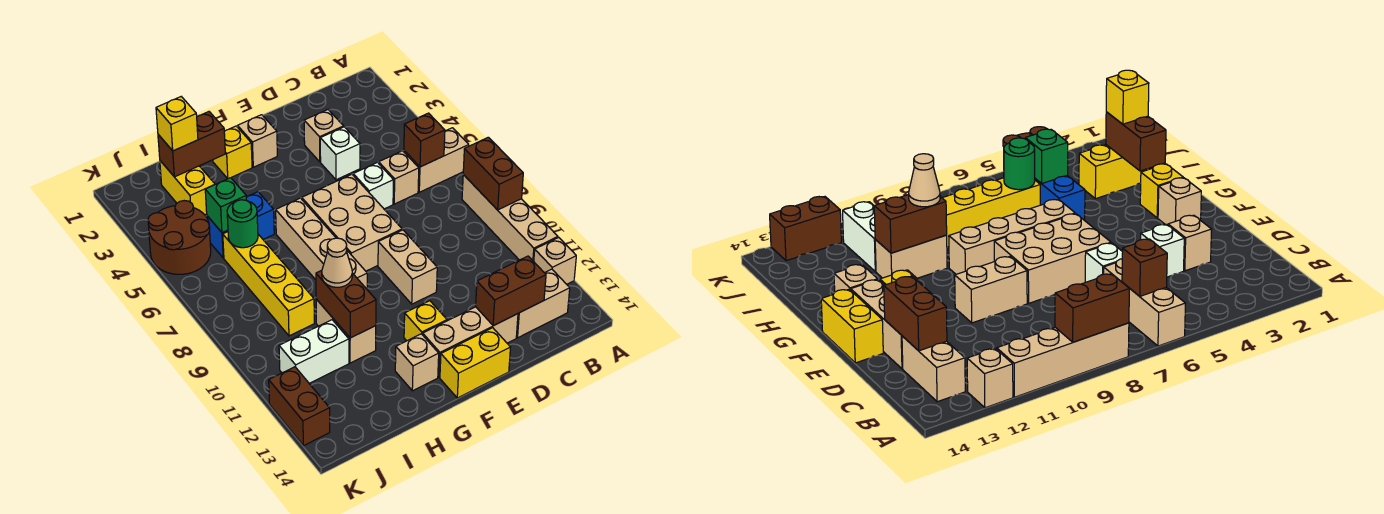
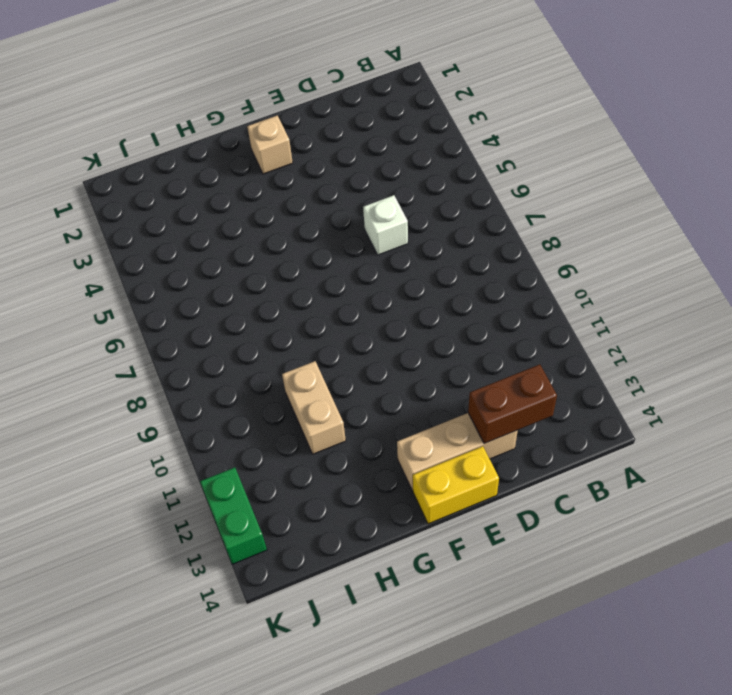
green brick K12:K13 level 1 -> brown brick K12:K13 level 1
none -> tan brick A6:B6 level 1
none -> tan brick A8:A11 level 1
none -> tan brick A12 level 1
none -> tan brick B13:C13 level 1

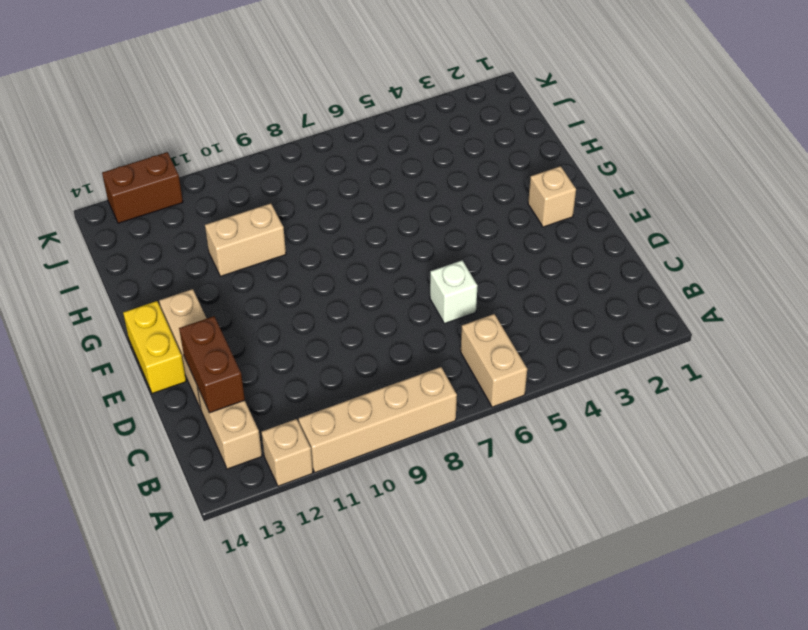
none -> tan brick C6 level 1
none -> tan brick D3 level 1
none -> white brick D4 level 1
none -> tan brick E6:F8 level 1

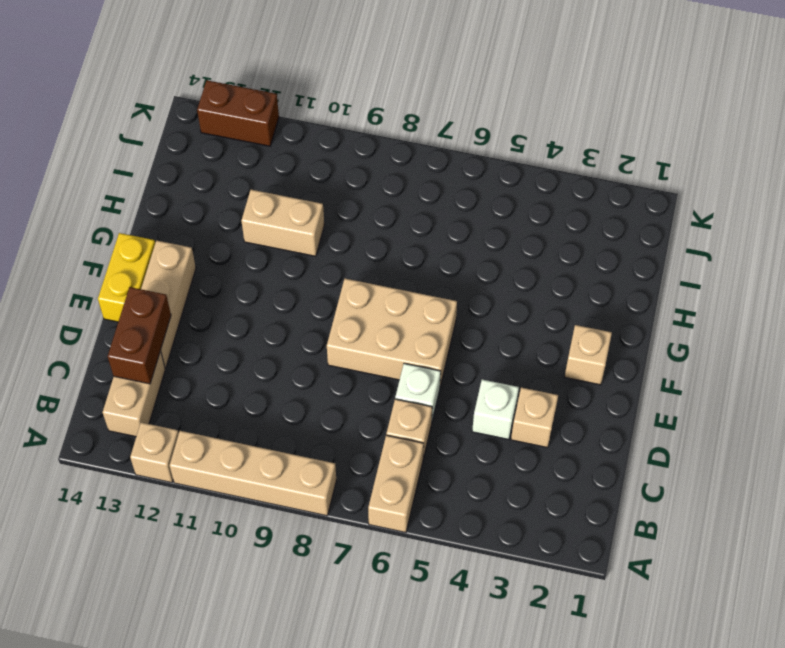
none -> tan brick E9:E10 level 1
none -> yellow brick F12 level 1
none -> yellow brick G2 level 1
none -> tan brick G6:G9 level 1

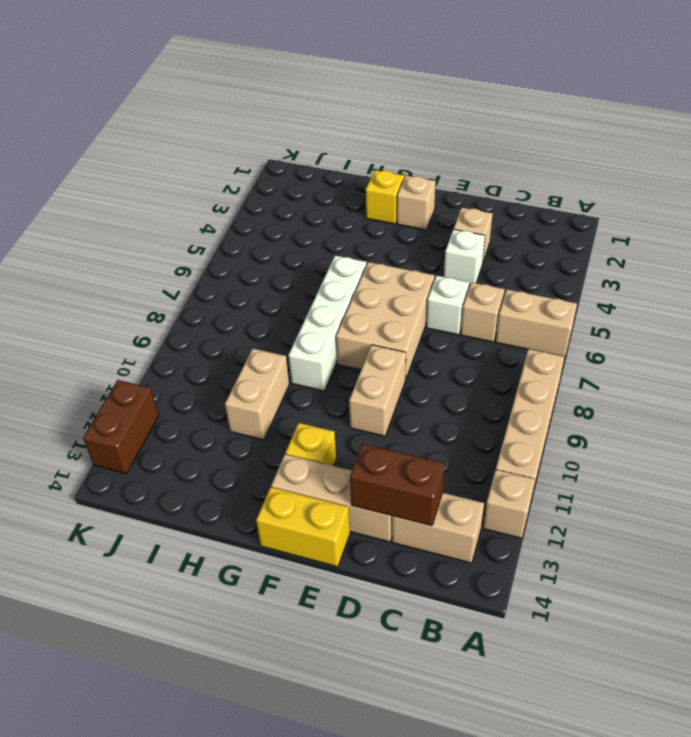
white brick G6:G9 level 1 -> tan brick G6:G9 level 1
none -> tan brick G13 level 1
none -> blue brick H5:I5 level 1
none -> yellow brick I2:I3 level 1
none -> yellow brick I6:I9 level 1

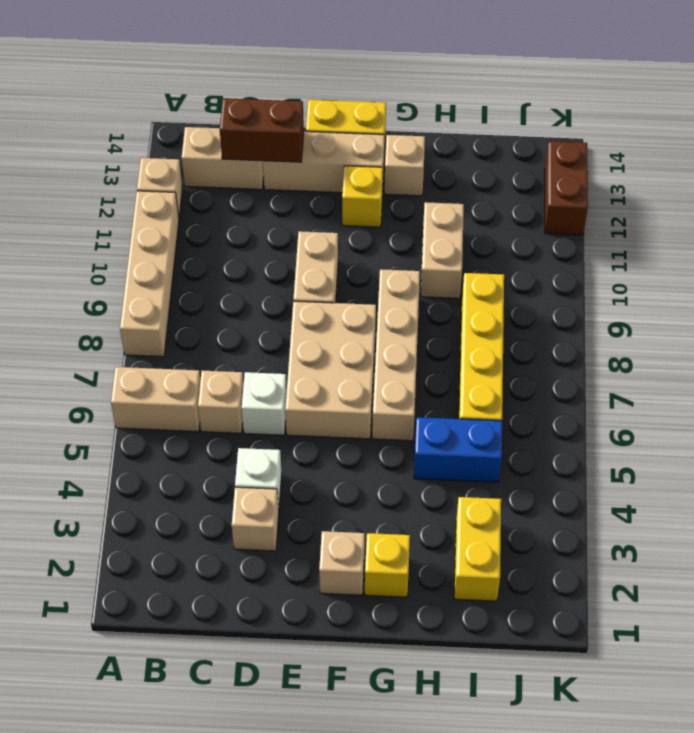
none -> white brick I11:J11 level 1
none -> brown round brick J4:K5 level 1
none -> brown brick A8:A9 level 2
none -> brown brick B6 level 2

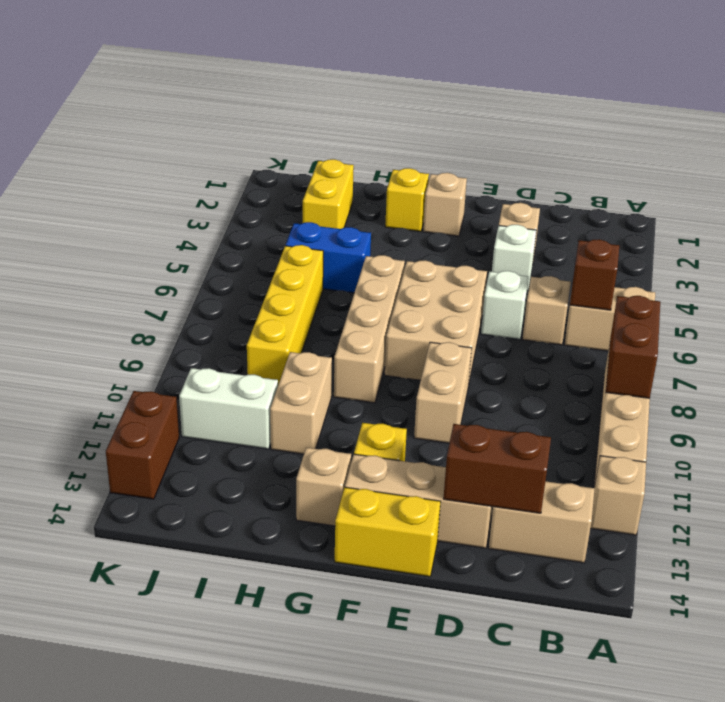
none -> brown round brick J4:K5 level 1
none -> brown brick H2:I2 level 2
none -> brown brick H10:H11 level 2
none -> green brick I5 level 2

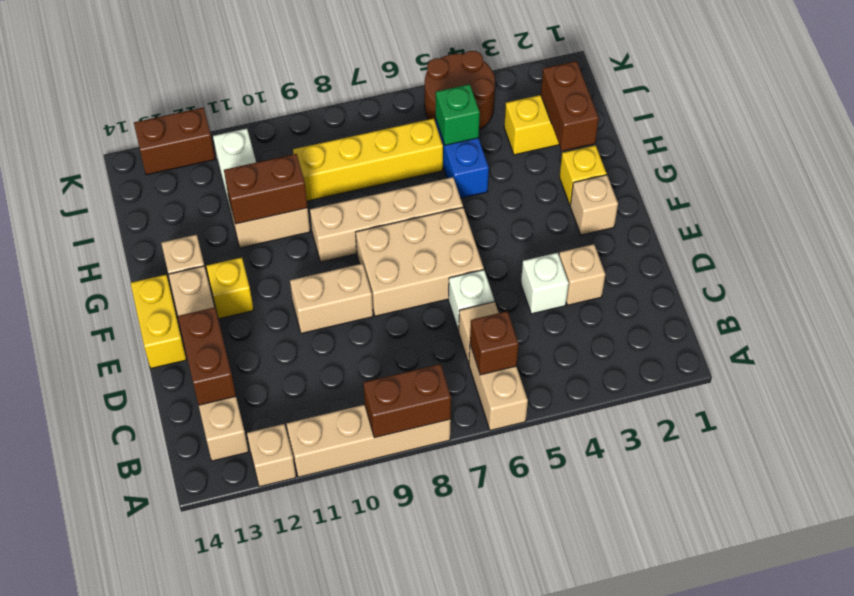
none -> green round brick I6 level 2
none -> tan cone H10 level 3
none -> yellow brick I2 level 3

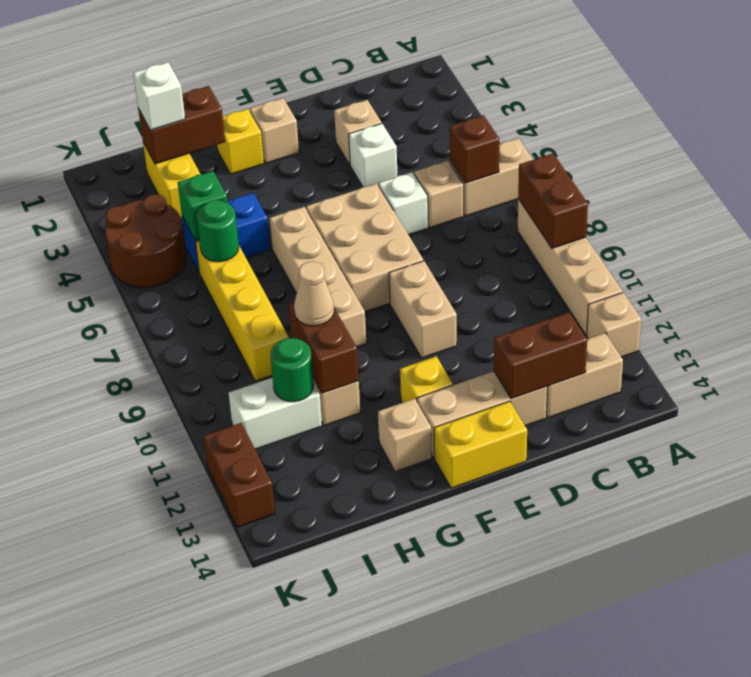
white brick I2 level 3 -> yellow brick I2 level 3
green round brick I11 level 2 -> none

